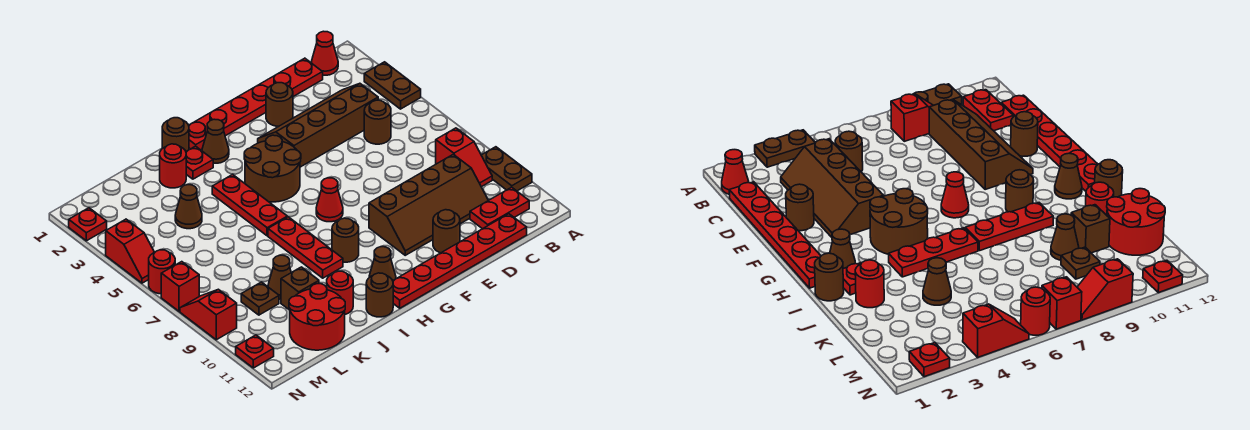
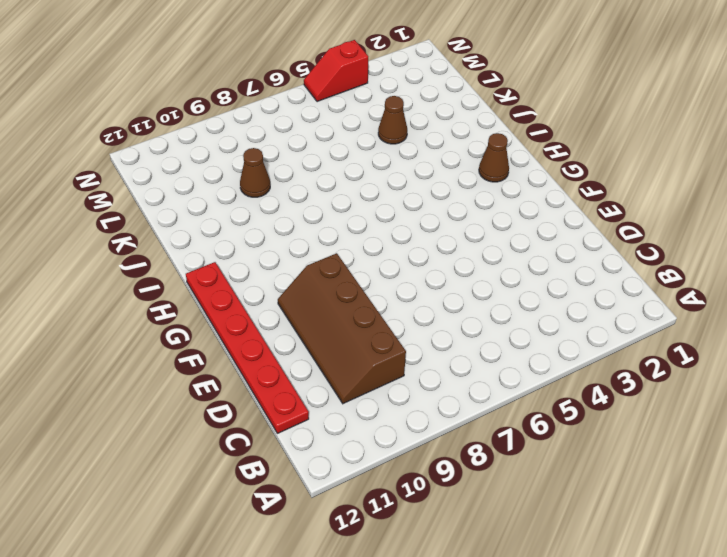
none -> brown plate A3:A4 level 1
none -> brown plate A9:A10 level 1
none -> red cone B1 level 1
none -> red slope B8:B9 level 1 top 8

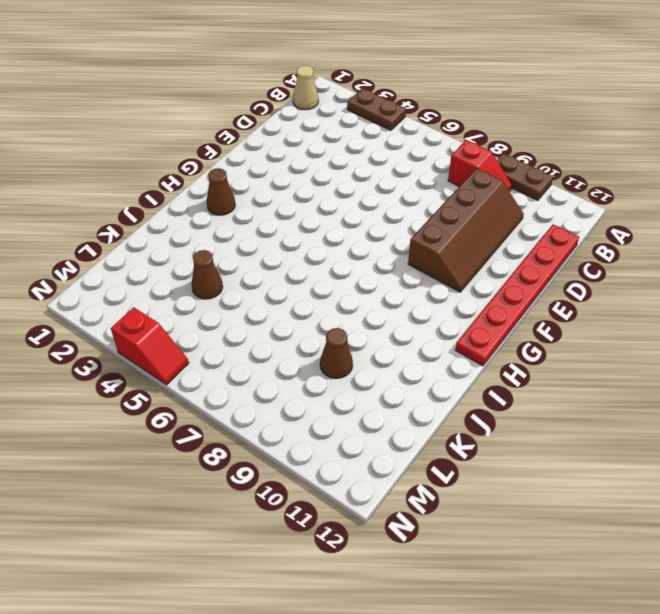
tan cone B1 level 1 -> red cone B1 level 1
none -> red plate B11:C11 level 1
none -> red plate C1:H1 level 1
none -> brown slope C3:F4 level 1 top 4
none -> brown round brick C5 level 1

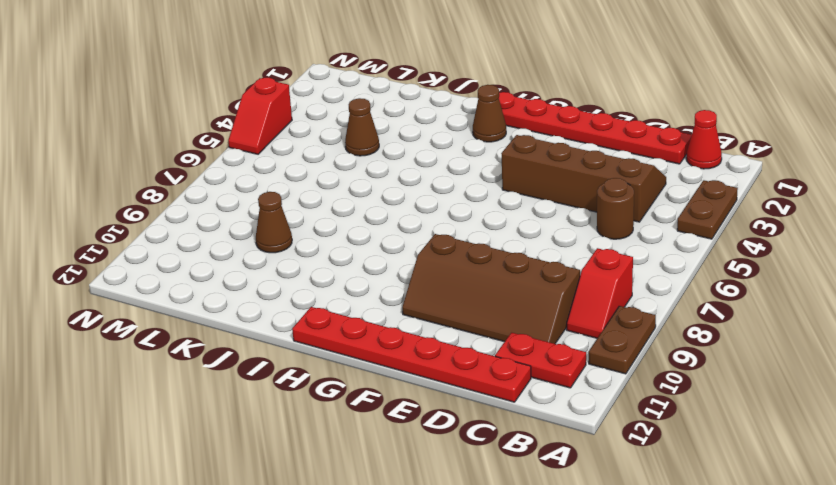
none -> brown round brick E2 level 1
none -> brown round brick E11 level 1
none -> brown round brick G4:H5 level 1
none -> red cone G7 level 1

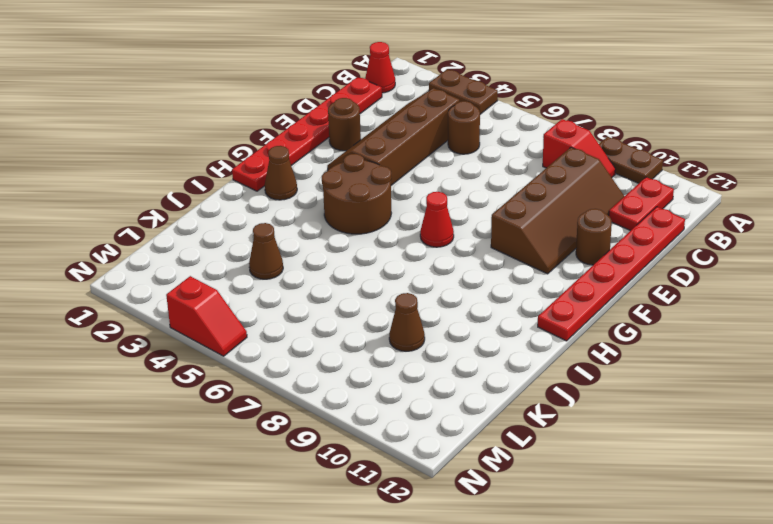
none -> brown round brick H9 level 1
none -> brown cone H11 level 1
none -> brown round brick I1 level 1
none -> red plate I2 level 1

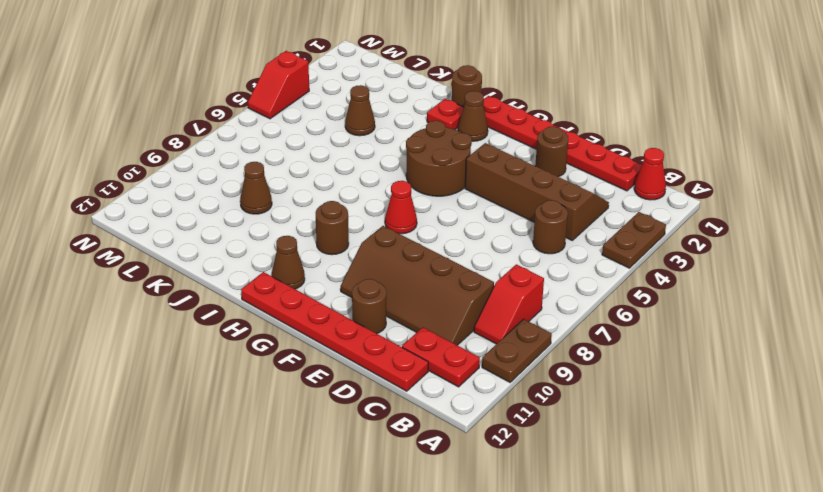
none -> red plate I4:I6 level 1
none -> red plate I7:I9 level 1
none -> brown round brick I12 level 1
none -> red round brick J2 level 1

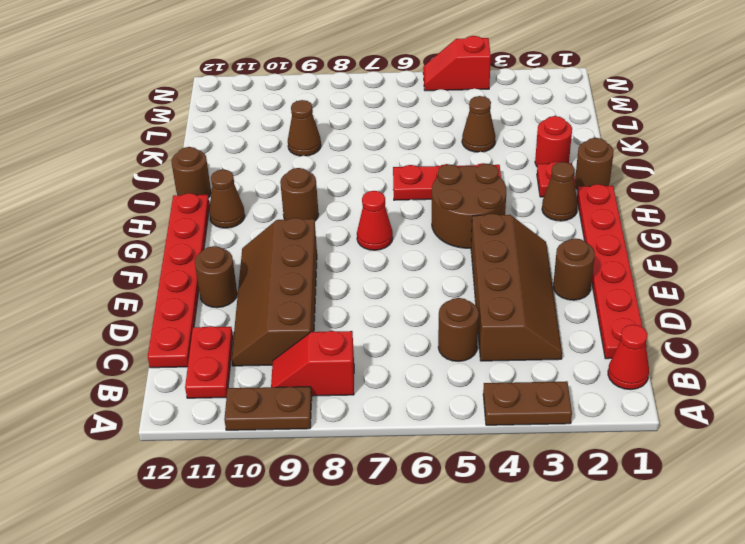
none -> red plate I7:I9 level 1
none -> red round brick J11 level 1
none -> brown brick K10 level 1
none -> red round brick K11:L12 level 1

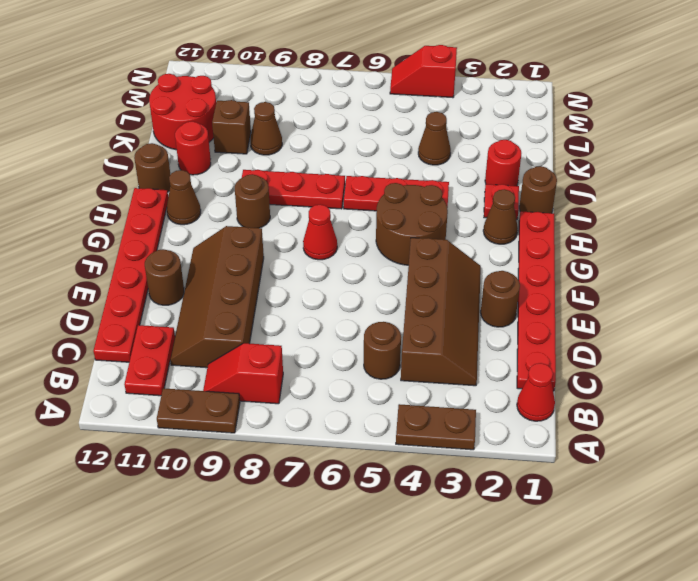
none -> brown plate L9 level 1
none -> red plate N2 level 1
none -> red round brick N6 level 1
none -> red brick N7 level 1

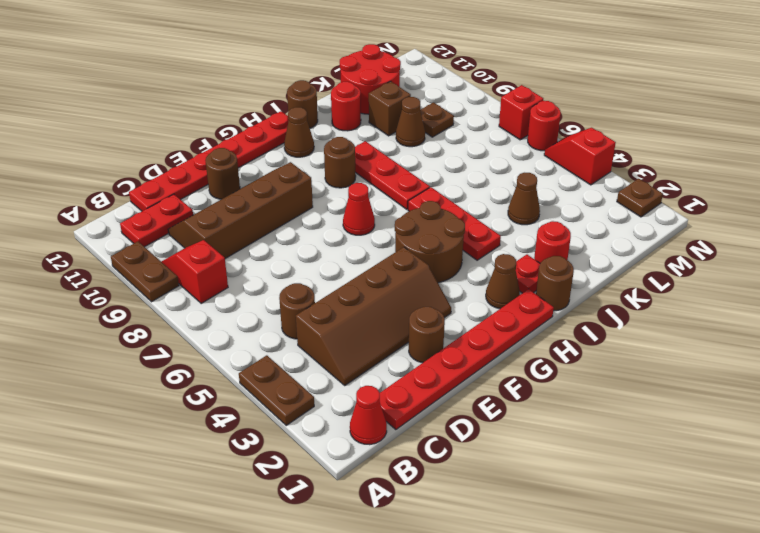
brown plate N2 level 1 -> red plate N2 level 1
none -> red slope N8:N9 level 1 top 9
none -> red plate N11 level 1

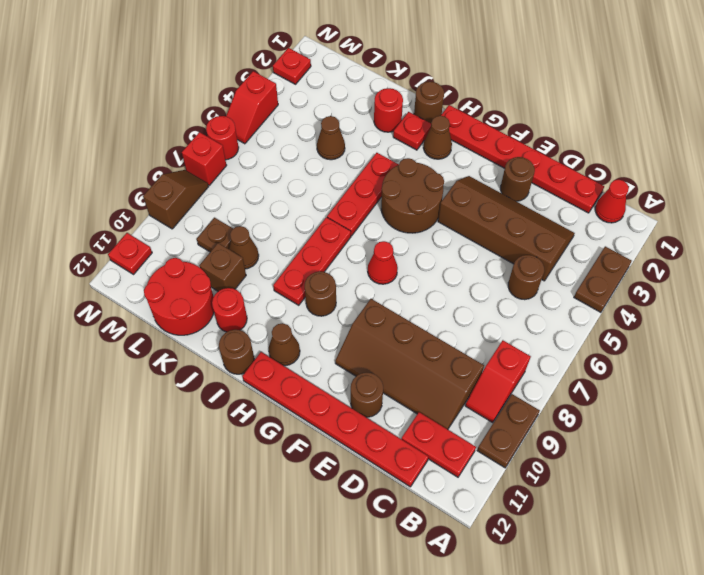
brown slope N8:N9 level 1 top 9 -> red slope N8:N9 level 1 top 9

